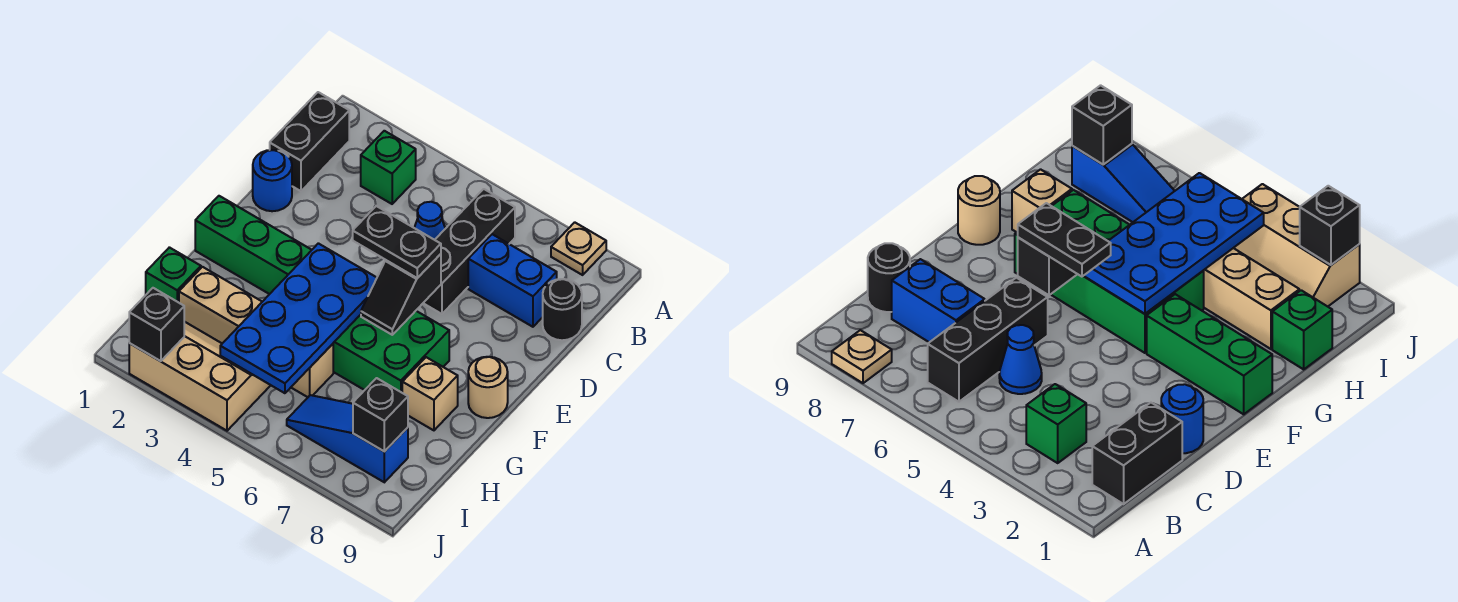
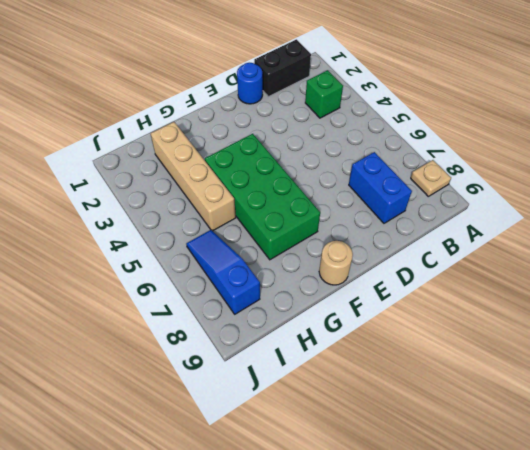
none -> black brick B6:D6 level 1
none -> blue cone C5 level 1
none -> black round brick C9 level 1

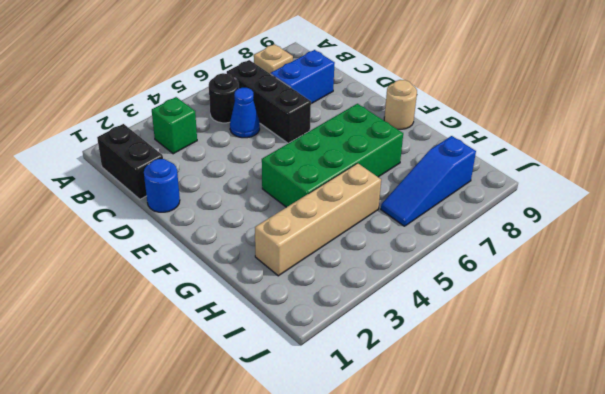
black round brick B5 level 1 -> black round brick C9 level 1
none -> green brick F1:F3 level 1
none -> tan brick G8 level 1
none -> green brick H1 level 1

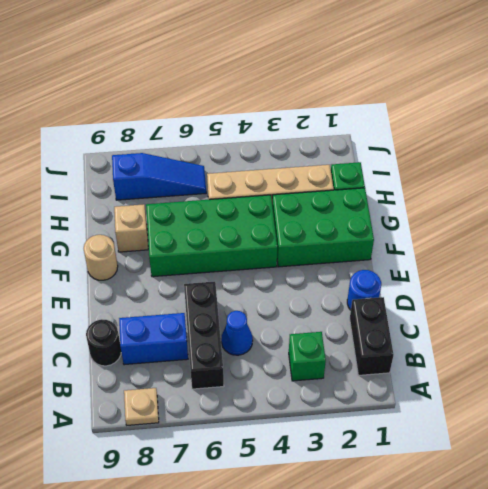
green brick F1:G3 level 1 -> green brick F1:F3 level 1
none -> tan slope I2:J4 level 1 top J
none -> black slope E6:F6 level 2 top E
none -> blue plate F4:I5 level 2

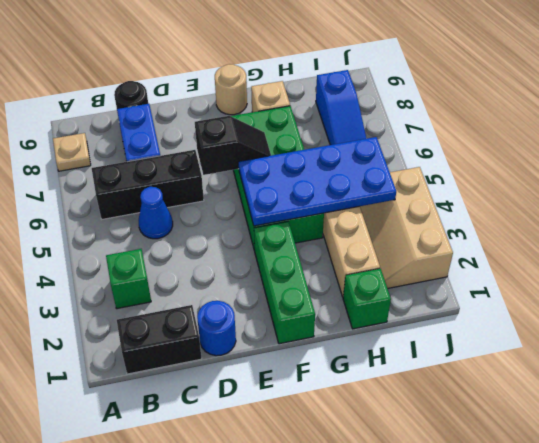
none -> black brick I8 level 2
none -> black brick J2 level 2
none -> black plate E5:E6 level 3

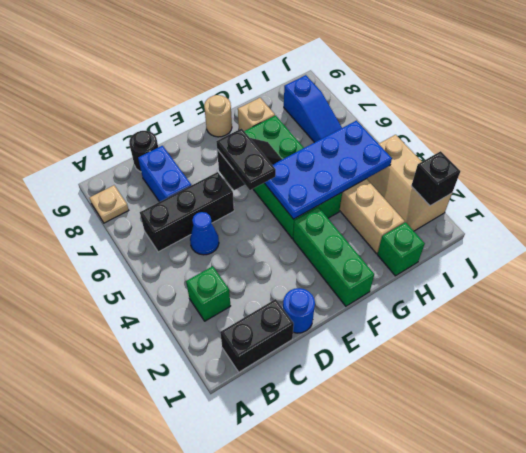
none -> black brick I8 level 2

